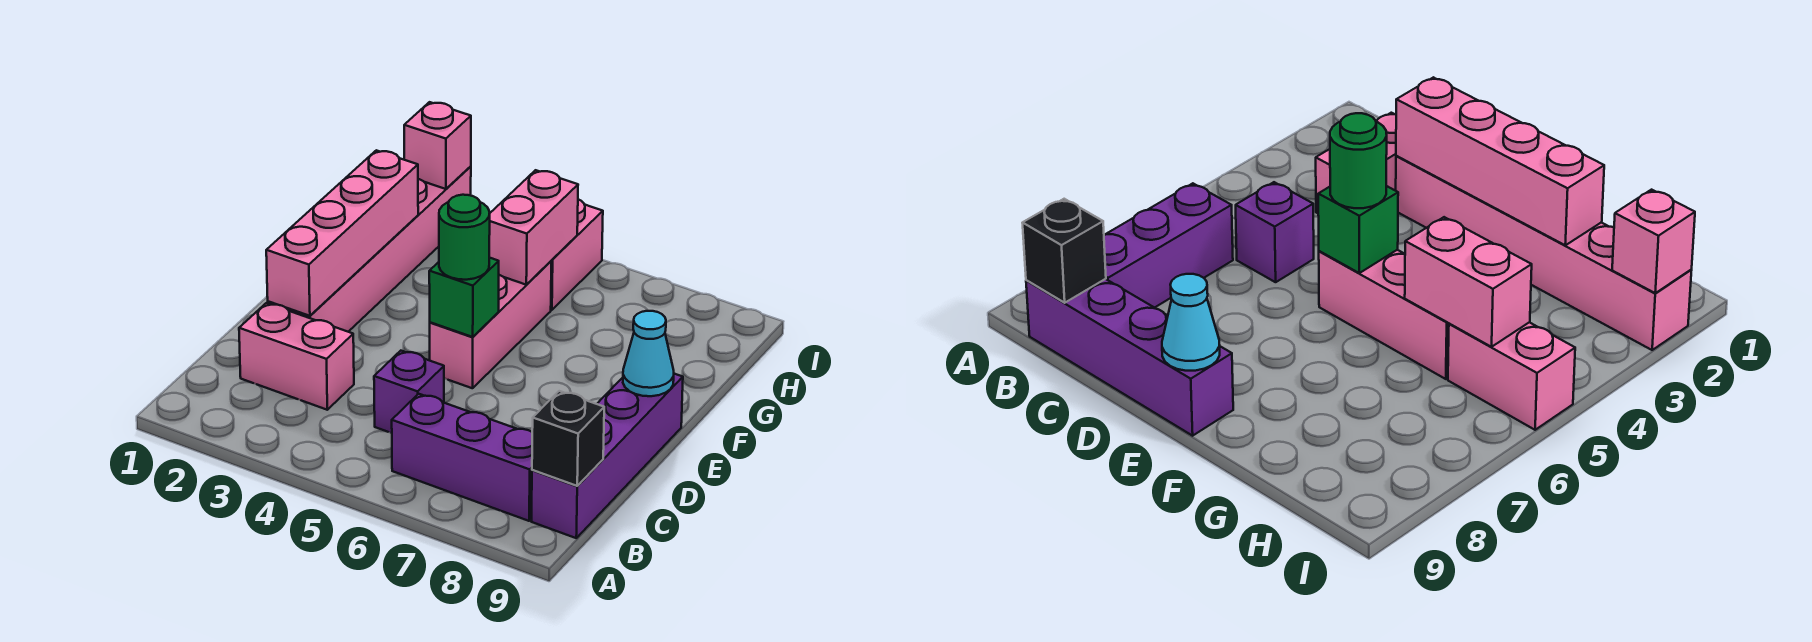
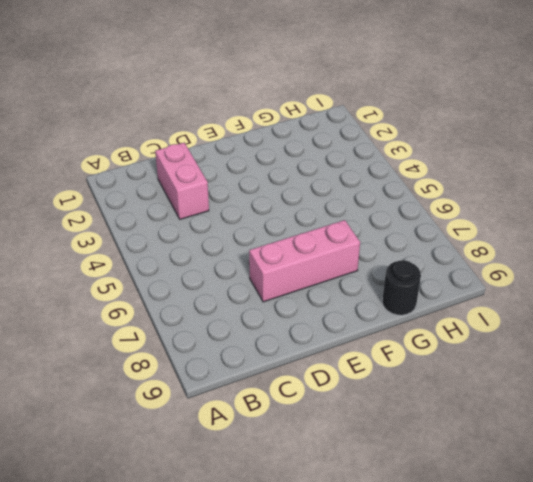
pink brick D7:F7 level 1 -> pink brick E5:G5 level 1
black round brick G9 level 1 -> none
none -> purple brick B6:B8 level 1
none -> purple brick B9:E9 level 1
none -> purple brick C5 level 1

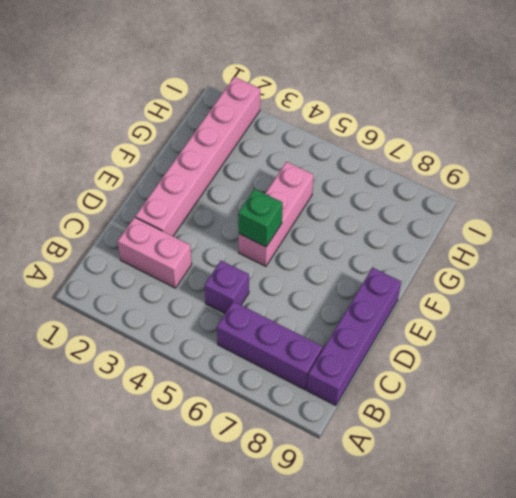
none -> pink brick H5:I5 level 1
none -> black brick B9 level 2
none -> pink brick D2:G2 level 2

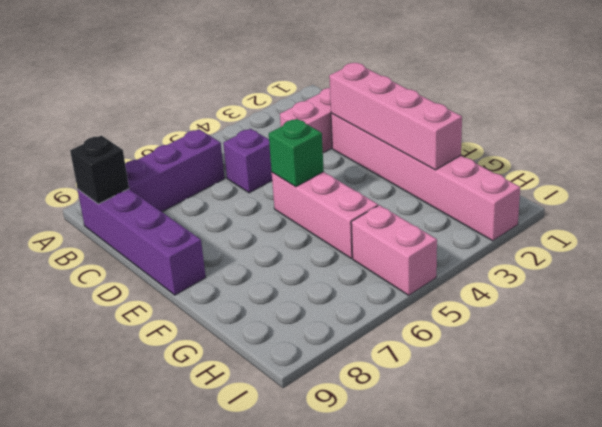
none -> cyan cone E9 level 2
none -> pink brick G5:H5 level 2
none -> pink brick I2 level 2

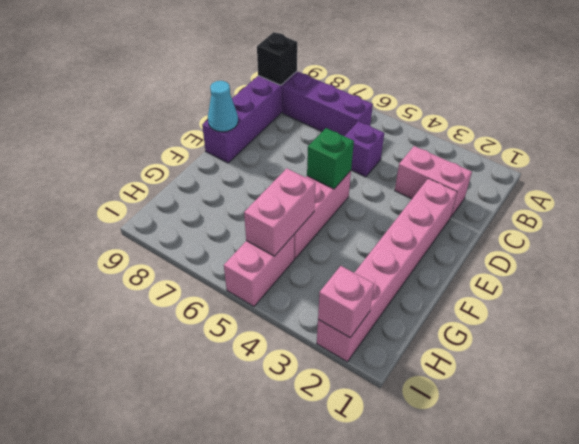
none -> pink brick D2:G2 level 2
none -> green round brick E5 level 3

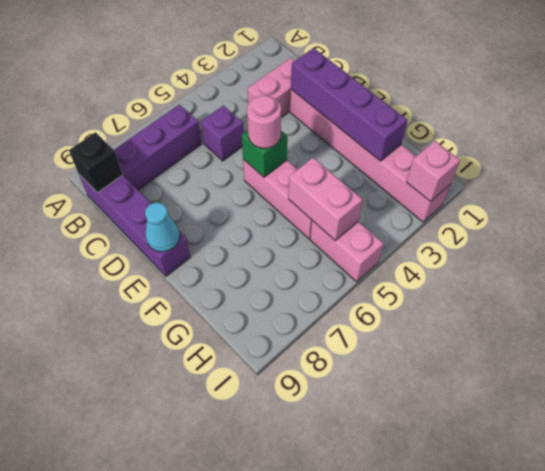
purple brick D2:G2 level 2 -> pink brick D2:G2 level 2
pink round brick E5 level 3 -> green round brick E5 level 3

